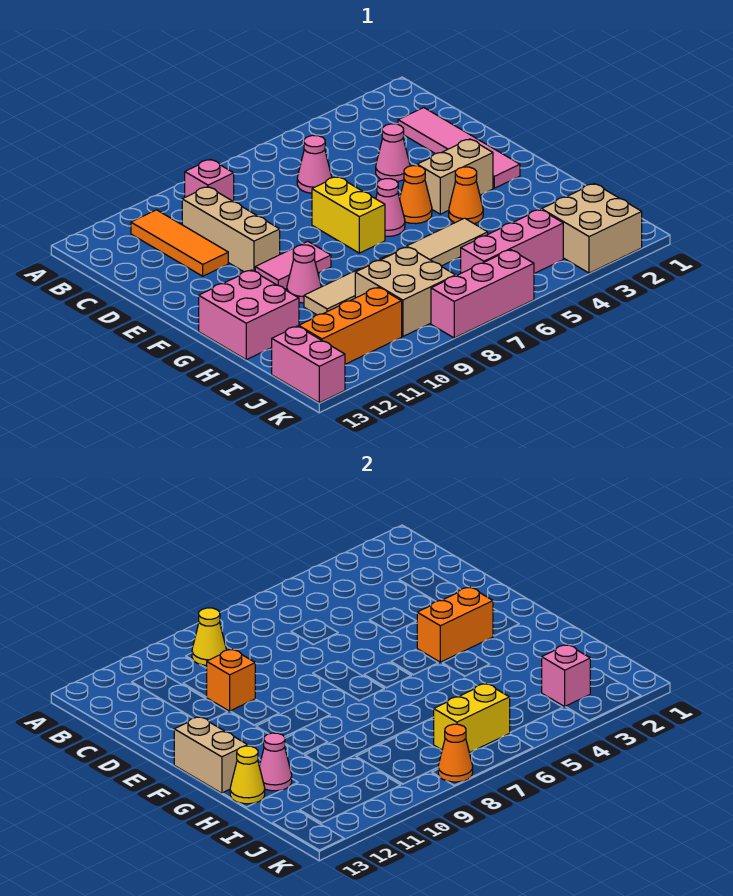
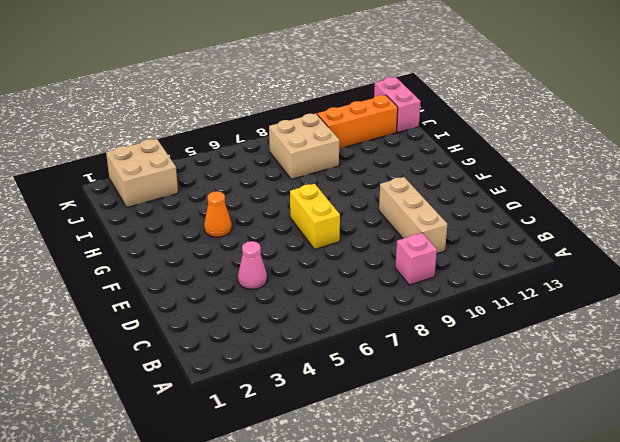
none -> orange tile B11:D11 level 1
none -> pink tile C2:F2 level 1
none -> pink cone C6 level 1
none -> tan brick F3:F4 level 1

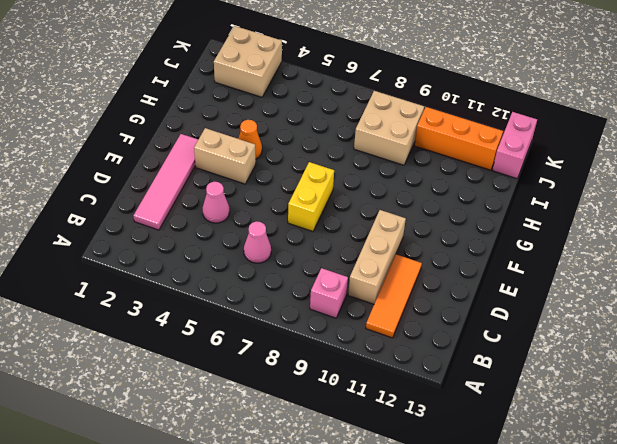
none -> orange cone F5 level 1
none -> pink cone F6 level 1
none -> pink tile F9:F10 level 1
none -> pink cone G10 level 1

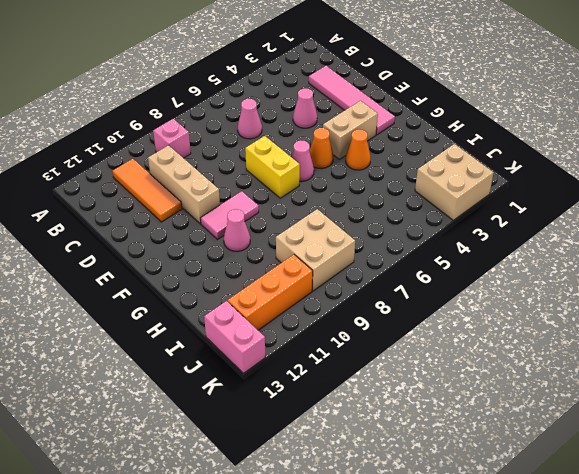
none -> pink brick G12:H13 level 1
none -> tan tile H5:H10 level 1
none -> pink brick J4:J6 level 1
none -> pink brick K6:K8 level 1

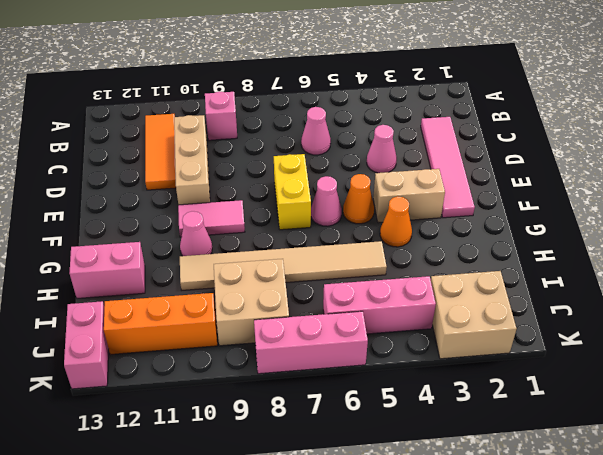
pink brick H12:H13 level 1 -> pink brick G12:H13 level 1
none -> yellow cone B9 level 2
none -> orange brick D10 level 2
none -> orange brick F3:F4 level 2
none -> tan brick F13:G13 level 2

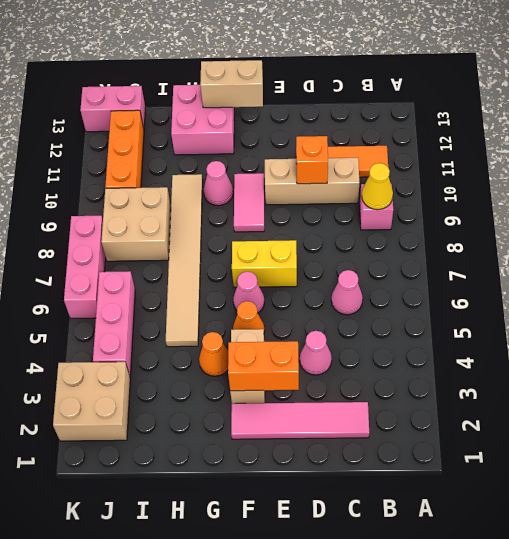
orange brick E3:F3 level 2 -> orange brick F3:F4 level 2
none -> pink cone H12 level 2
none -> yellow cone H13 level 2
none -> pink brick J3 level 2
none -> yellow brick J6:J7 level 2

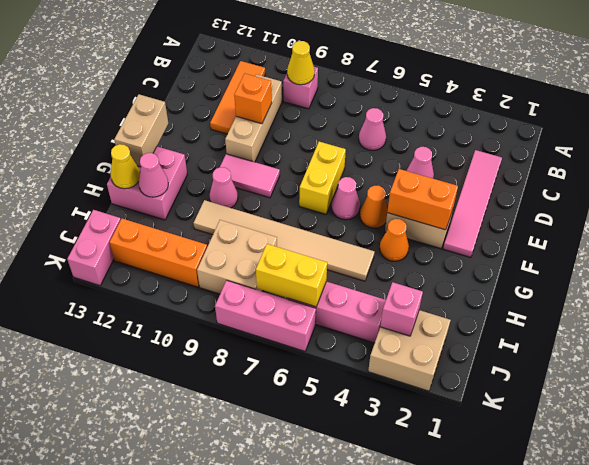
none -> orange cone K8 level 2

